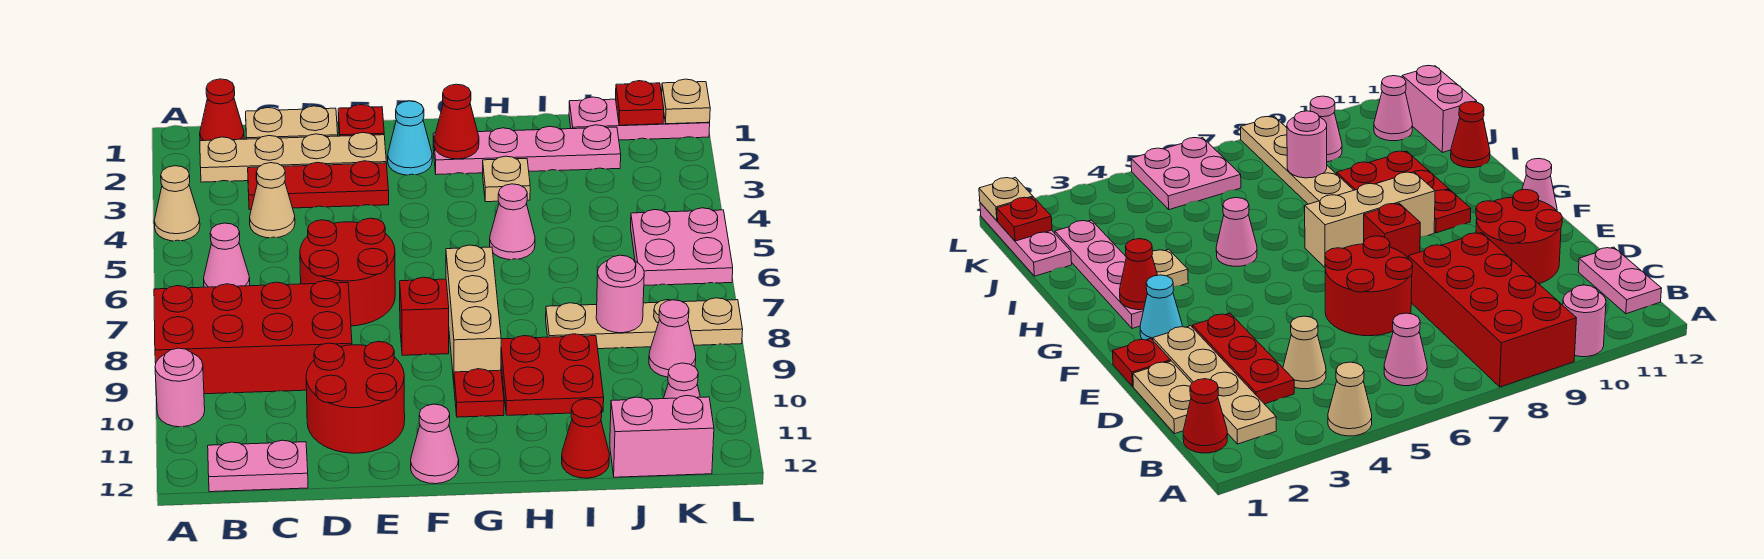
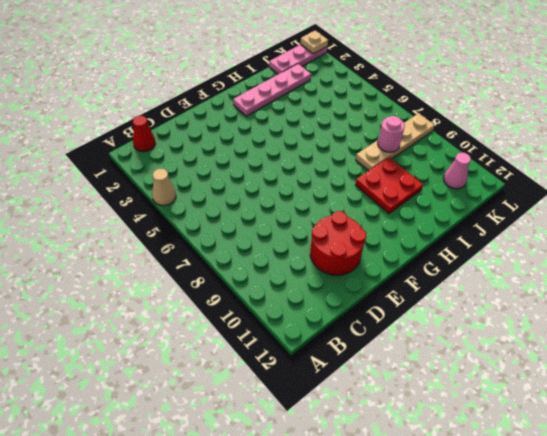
none -> red brick A8:D9 level 1
none -> pink round brick A10 level 1
none -> tan plate B2:E2 level 1
none -> pink cone B6 level 1

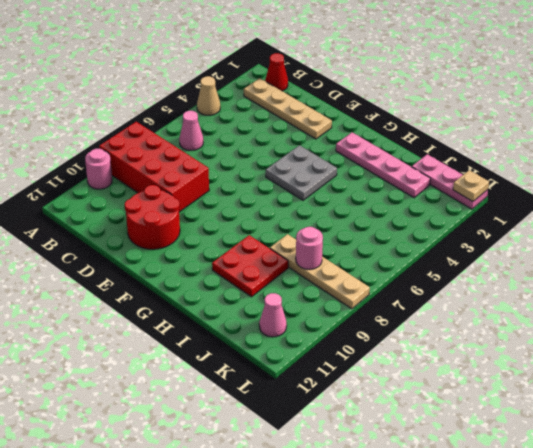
grey plate F4:G5 level 1 -> none
none -> pink plate B12:C12 level 1
none -> tan plate C1:D1 level 1
none -> red plate C3:E3 level 1
none -> tan cone C4 level 1

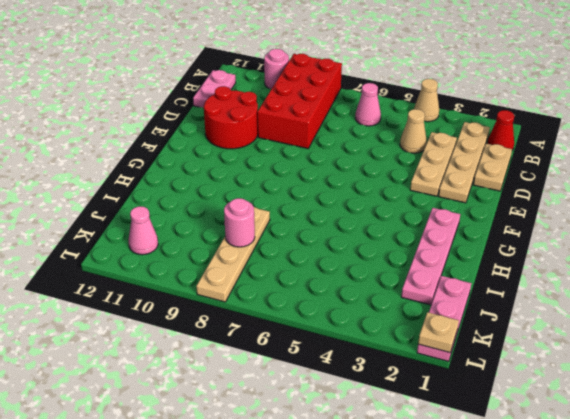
tan plate C3:E3 level 1 -> red plate C3:E3 level 1
none -> red round brick D6:E7 level 1
none -> red plate E1 level 1
none -> cyan cone F2 level 1
none -> red brick F8 level 1

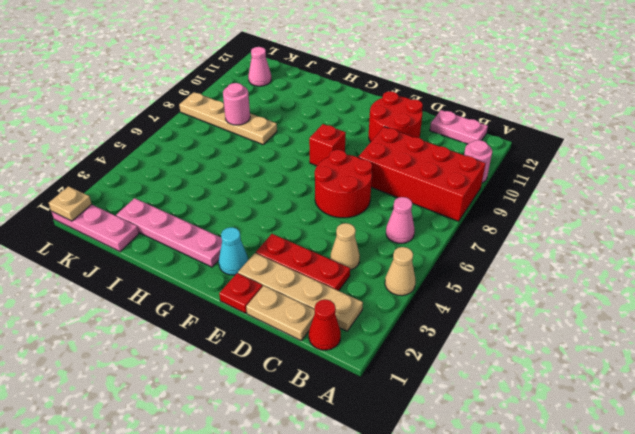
none -> pink cone F12 level 1
none -> tan brick G7:G9 level 1
none -> red plate G10 level 1
none -> tan plate H3 level 1

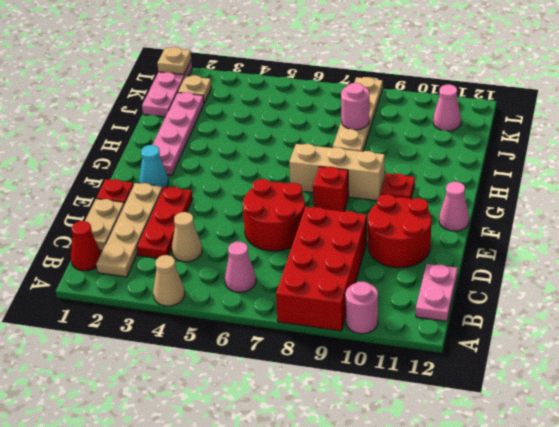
tan plate K2 level 1 -> tan plate H3 level 1
none -> pink cone H5 level 1
none -> red plate H9:I10 level 1
none -> red cone I12 level 1
none -> pink brick J12:K12 level 1

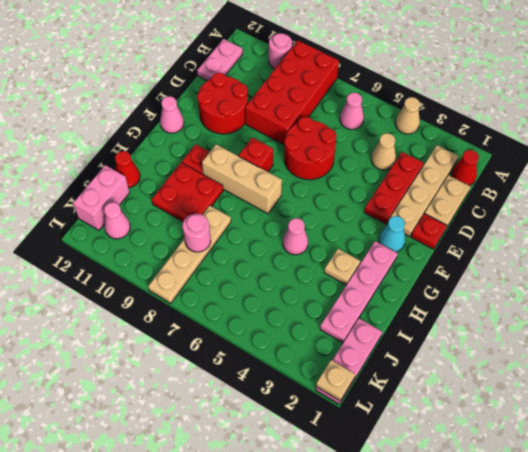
none -> pink plate K5:L6 level 1
none -> pink cone K9 level 1
none -> red cone G2 level 2
none -> red plate K1 level 2

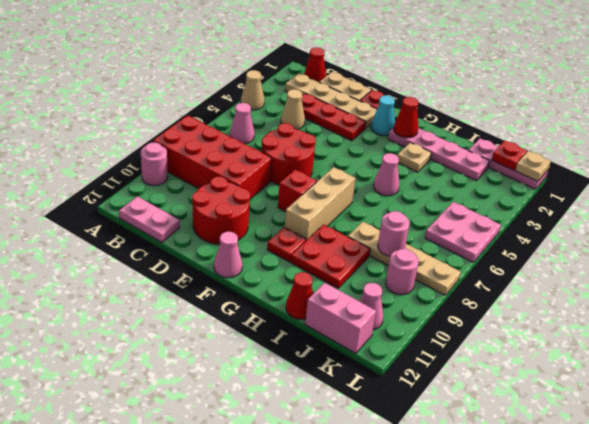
pink round brick K9 level 1 -> pink cone K9 level 1

